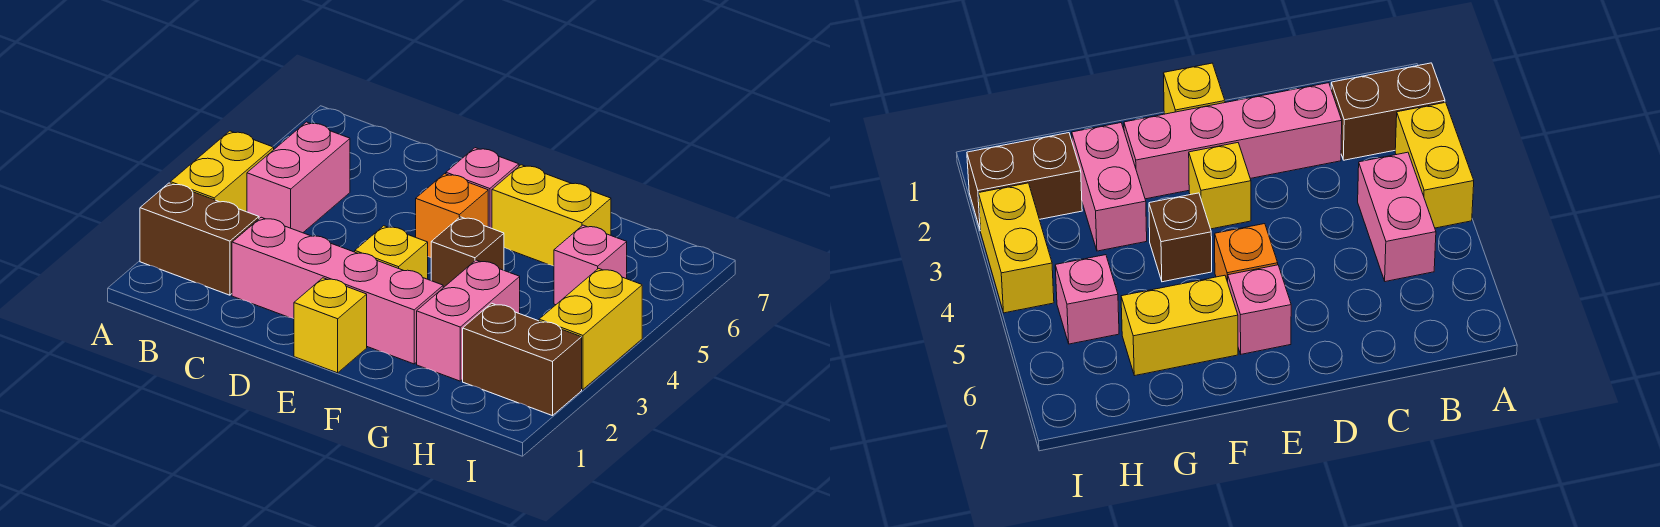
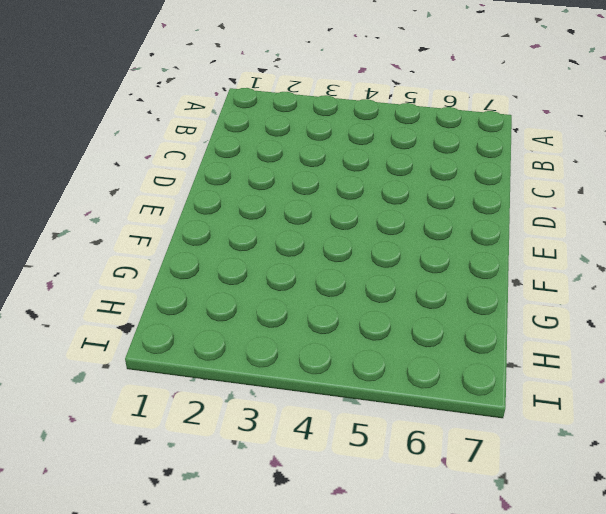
none -> brown brick A2:B2 level 1
none -> yellow brick A3:A4 level 1
none -> pink brick B4:B5 level 1

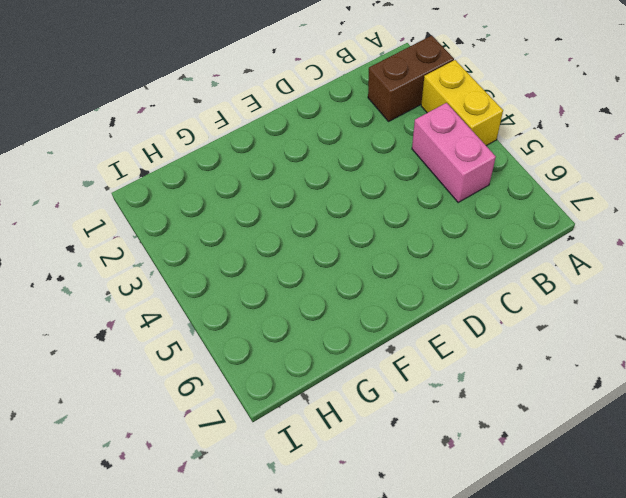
none -> pink brick C2:F2 level 1
none -> yellow brick E1 level 1
none -> yellow brick E3 level 1

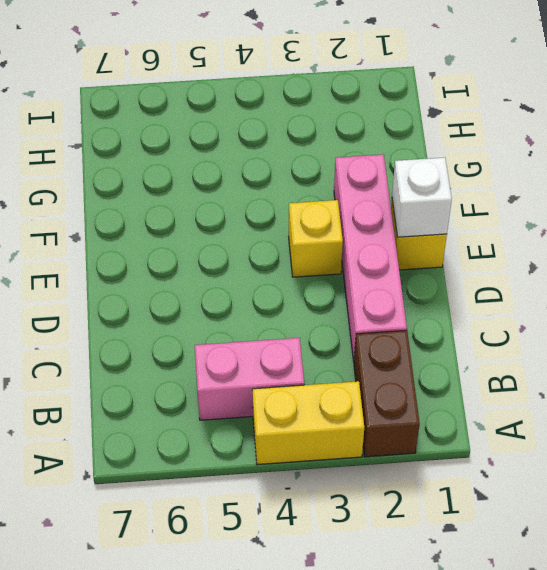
white brick E1 level 2 -> none
none -> orange brick E5 level 1
none -> pink brick E6 level 1
none -> brown brick F4 level 1

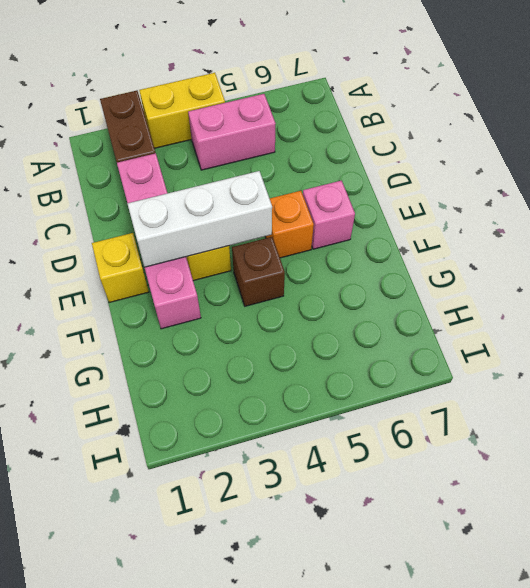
white brick E2:E4 level 2 -> none
none -> yellow brick F6:G6 level 1
none -> pink brick G2:G3 level 1
none -> brown brick H2:I2 level 1

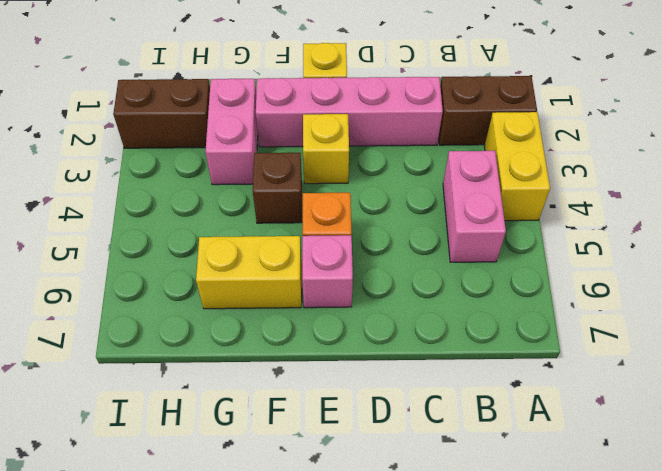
none -> pink brick H5 level 1
none -> yellow brick I3:I4 level 1

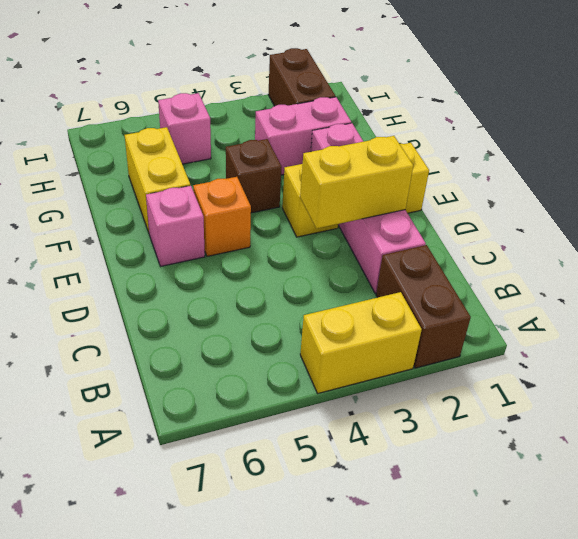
yellow brick D2:D3 level 2 -> yellow brick I3:I4 level 1
none -> pink brick B4:B5 level 1

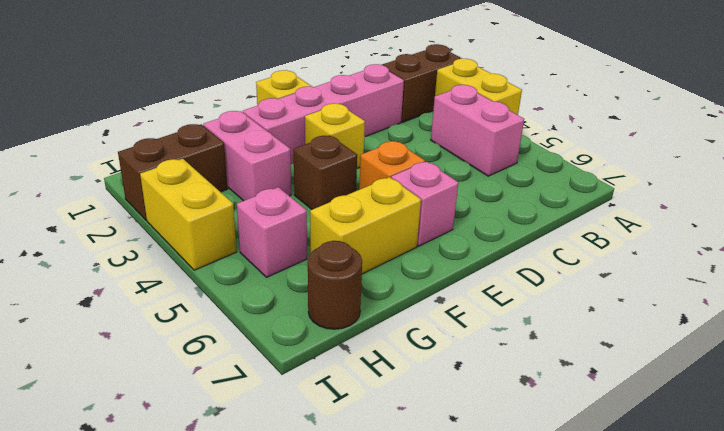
brown round brick H7 level 1 -> none

